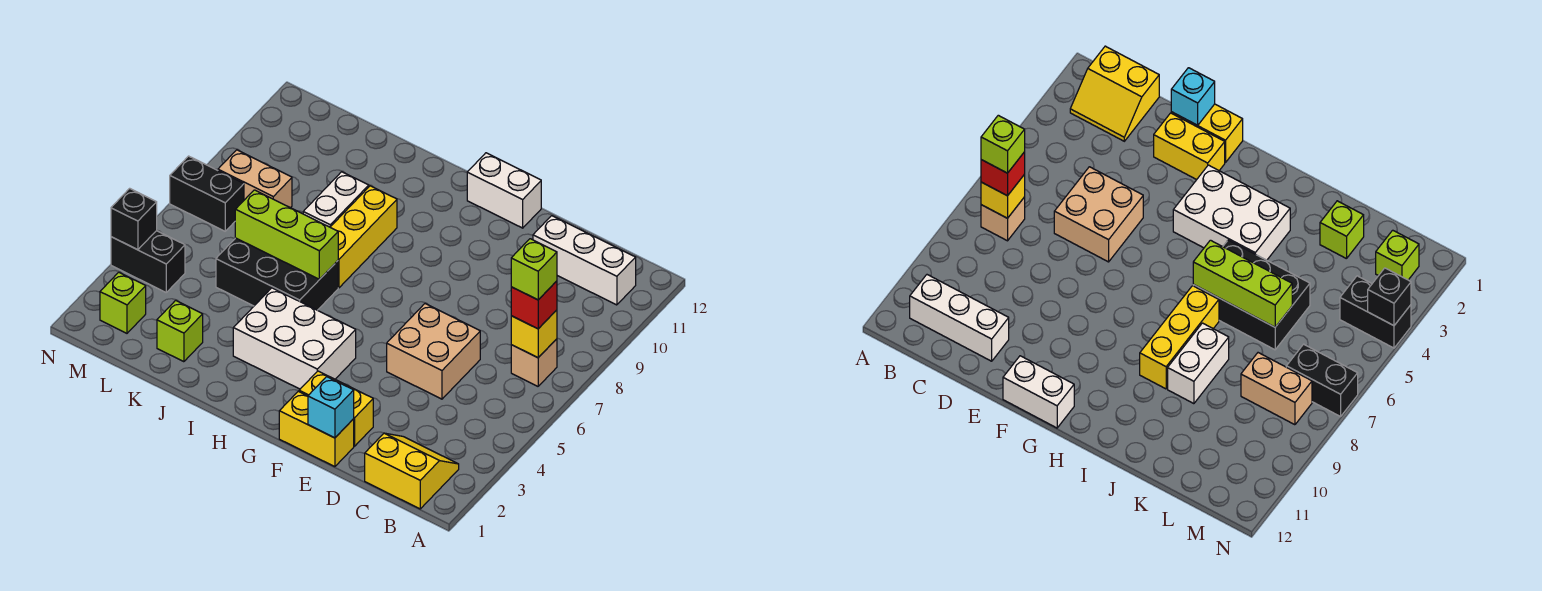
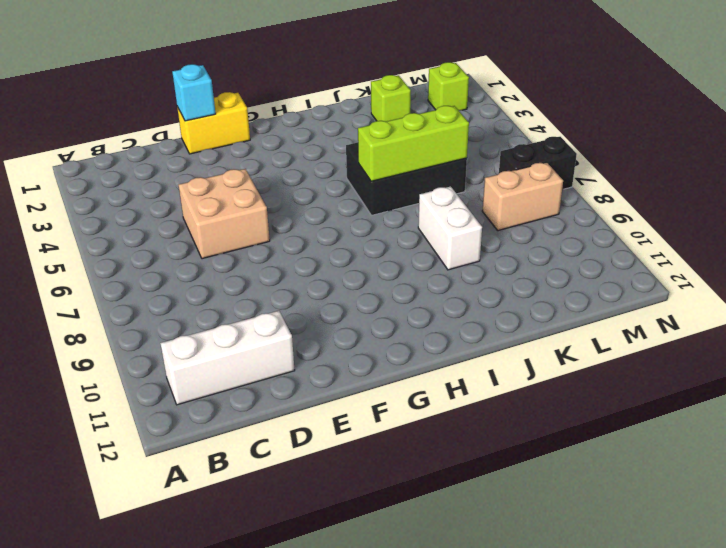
none -> yellow slope B1:C2 level 1 top 1
none -> tan brick B7 level 1
none -> yellow brick E2:F2 level 1

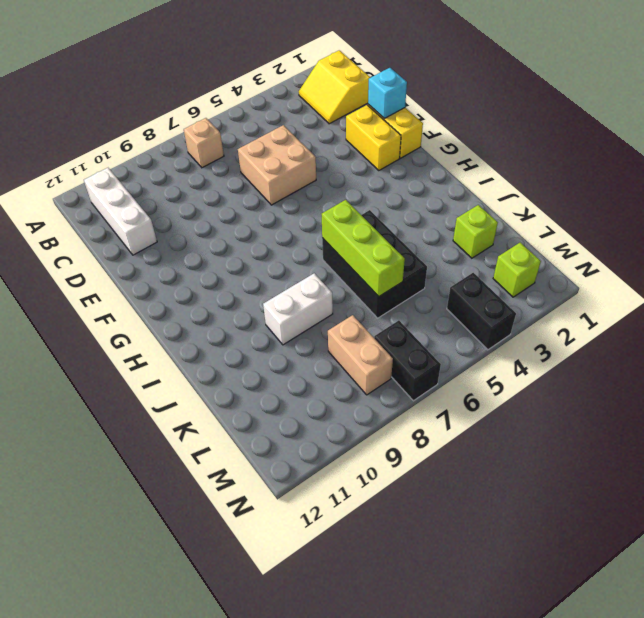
none -> white brick F12:G12 level 1
none -> white brick G3:I4 level 1
none -> yellow brick I7:I9 level 1

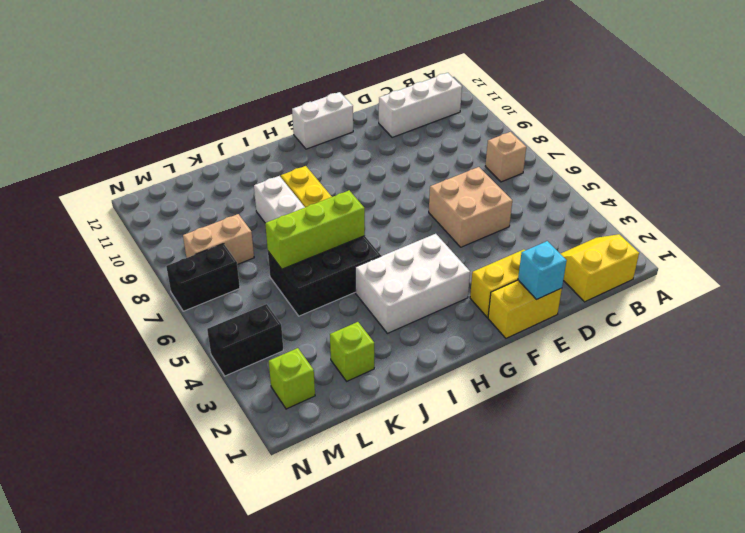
none -> yellow brick B7 level 2
none -> black brick N4 level 2
none -> red brick B7 level 3

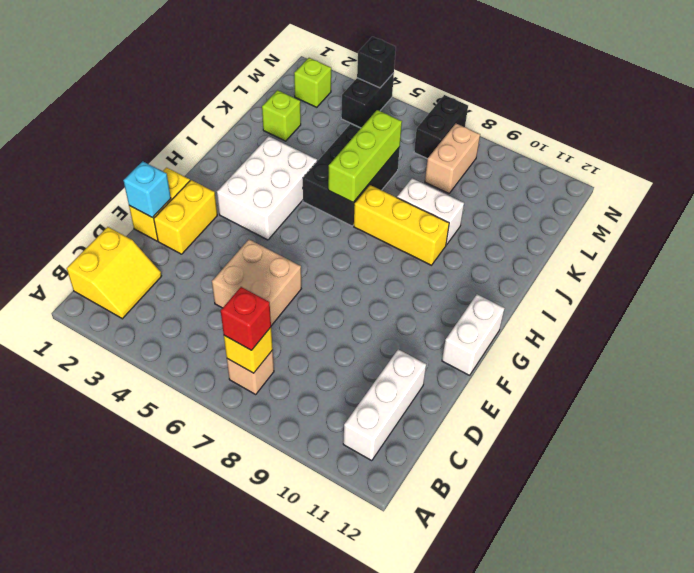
none -> lime brick B7 level 4

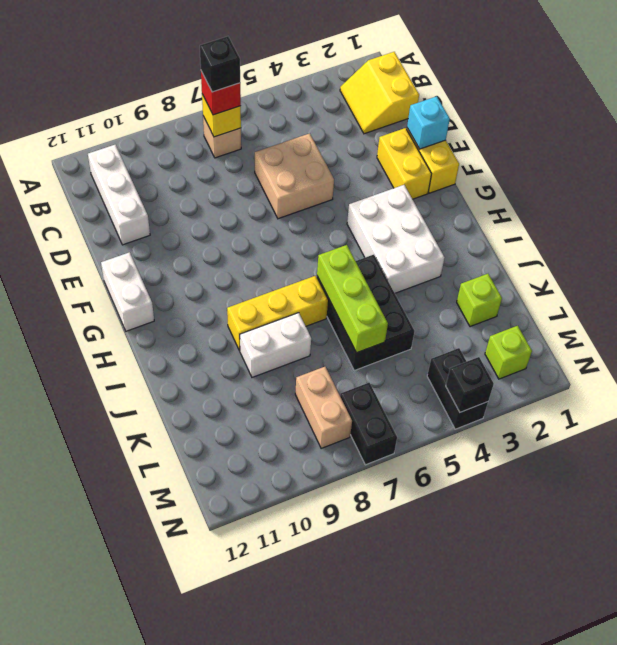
black brick B7 level 4 -> lime brick B7 level 4

